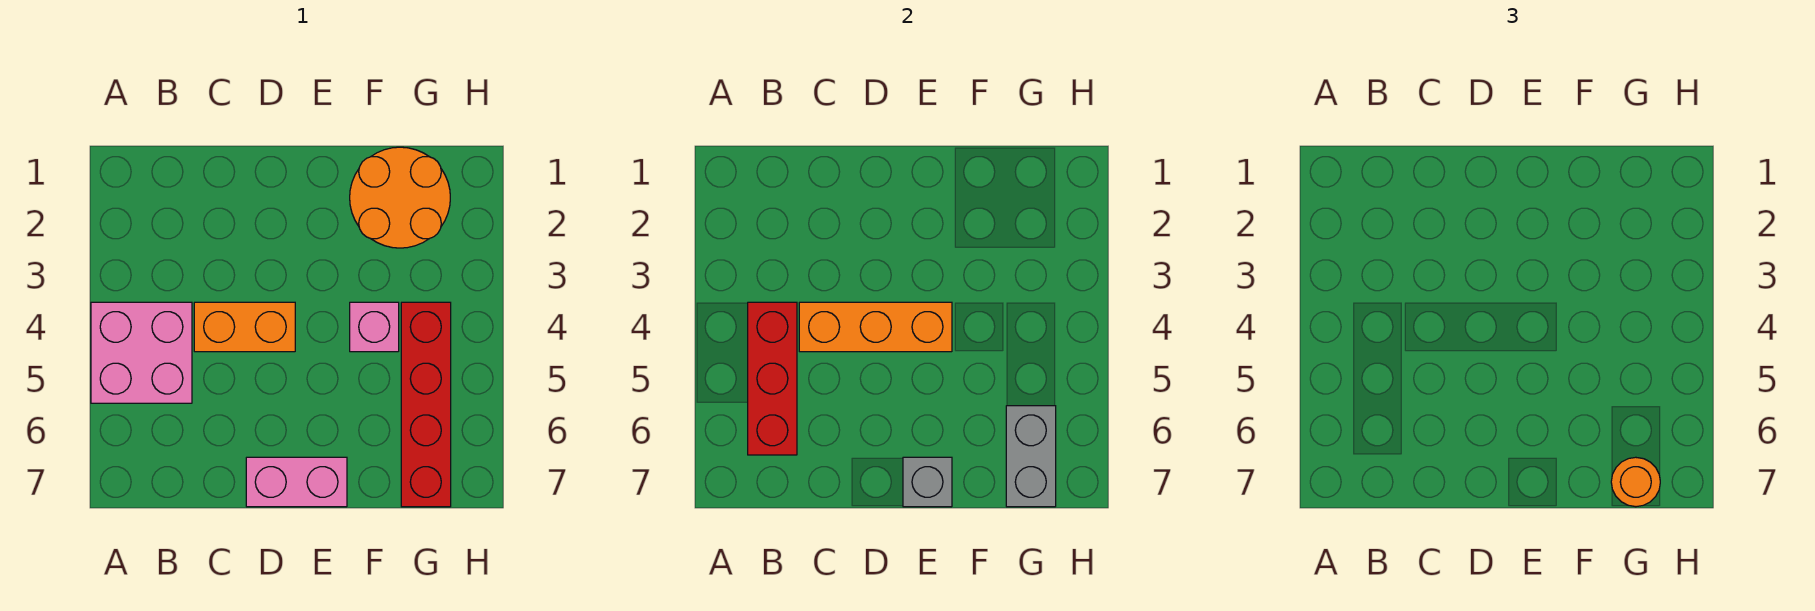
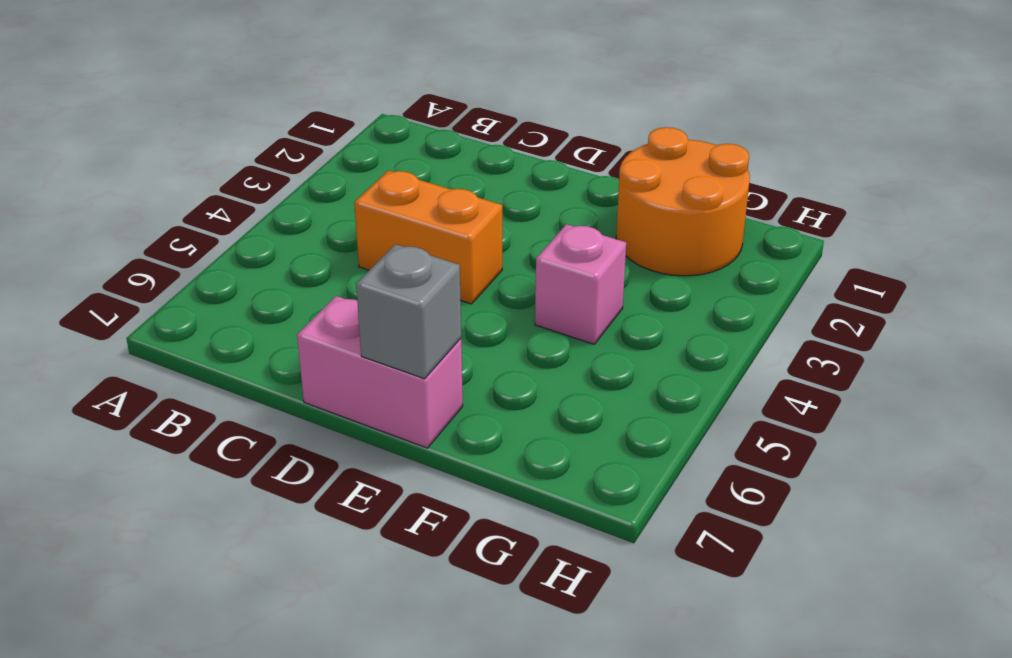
none -> pink brick A4:B5 level 1
none -> red brick G4:G7 level 1

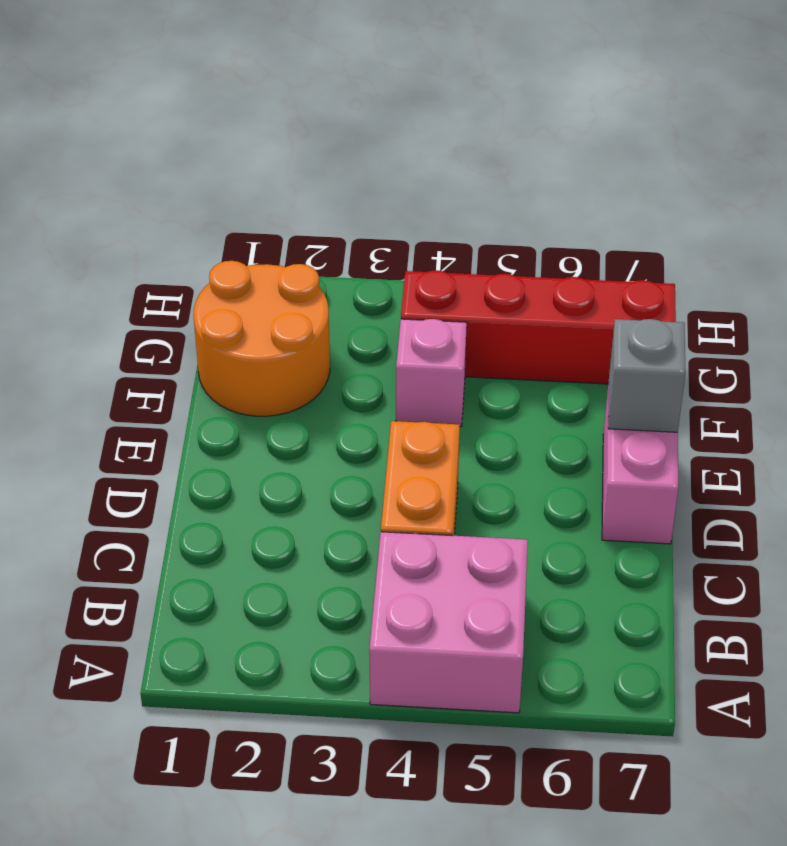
none -> red brick B4:B6 level 2
none -> orange brick C4:E4 level 2

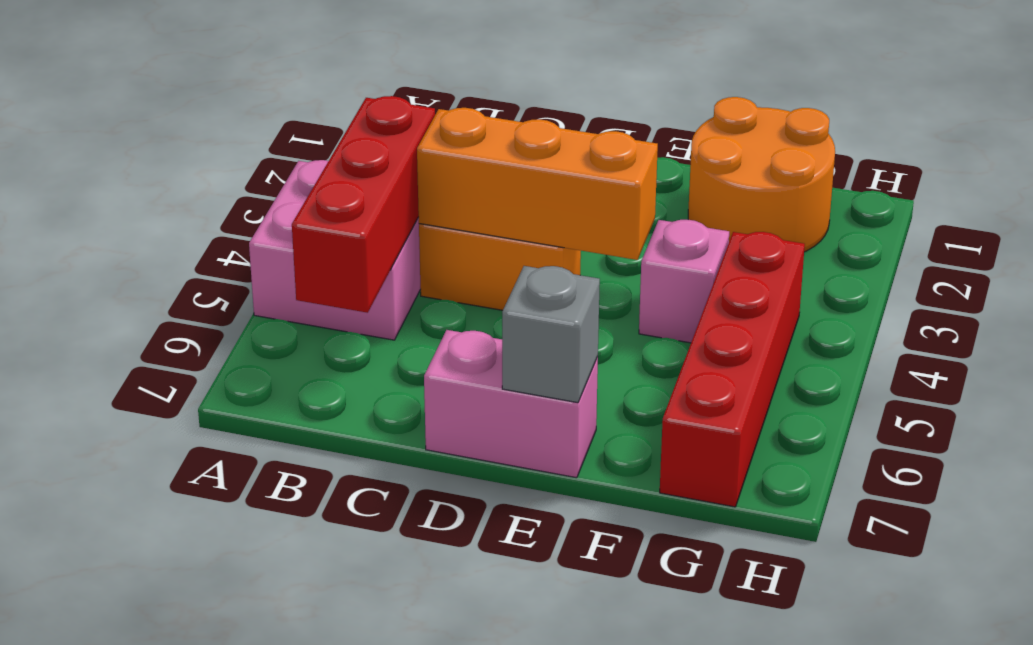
none -> grey brick G6:G7 level 2
none -> orange round brick G7 level 3

